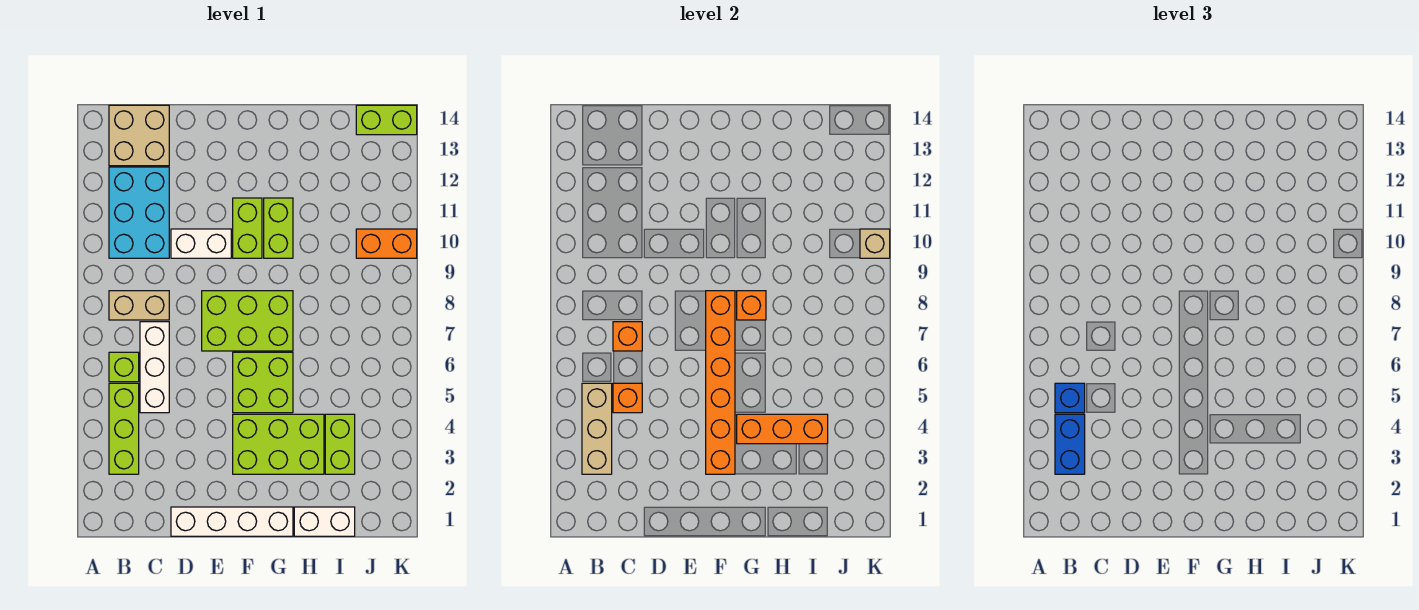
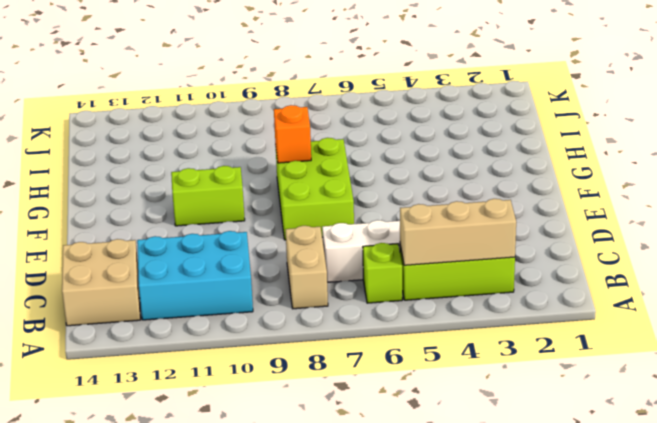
none -> white brick D1:G1 level 1
none -> white brick D10:E10 level 1
none -> lime brick F3:H4 level 1

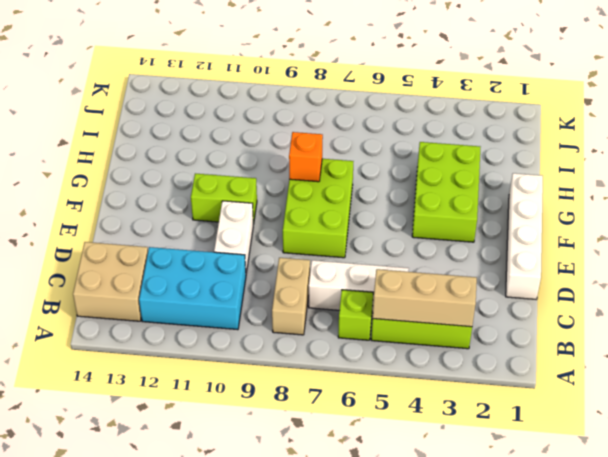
none -> lime brick F5:G6 level 1
none -> lime brick G10:G11 level 1
none -> white brick H1:I1 level 1

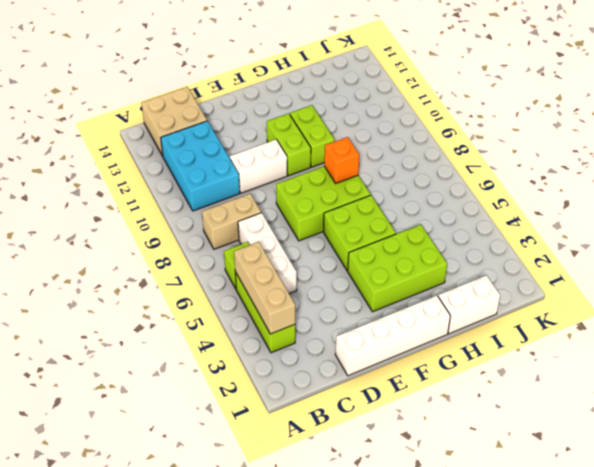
none -> lime brick I3:I4 level 1
none -> orange brick J10:K10 level 1
none -> lime brick J14:K14 level 1

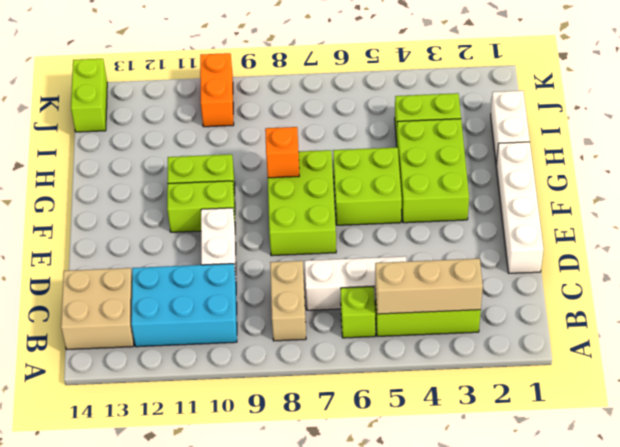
none -> orange brick C5 level 2
none -> orange brick C7 level 2
none -> orange brick F3:F8 level 2

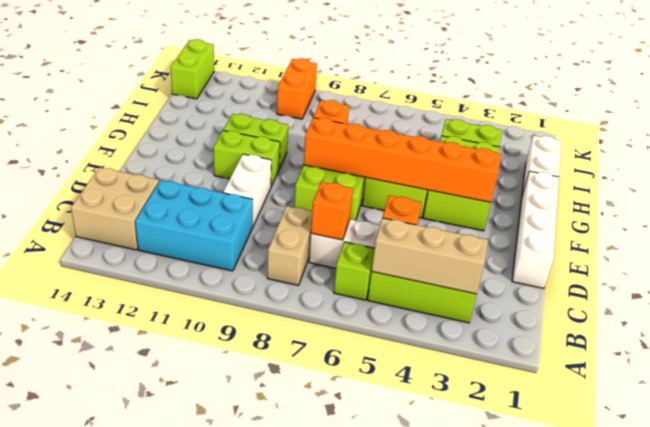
none -> orange brick G4:I4 level 2
none -> tan brick K10 level 2
none -> blue brick B3:B4 level 3

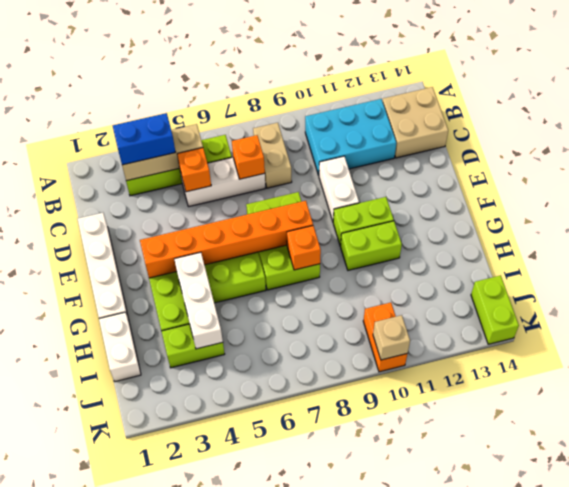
white brick G4:I4 level 2 -> orange brick G4:I4 level 2
none -> blue brick B5 level 3

